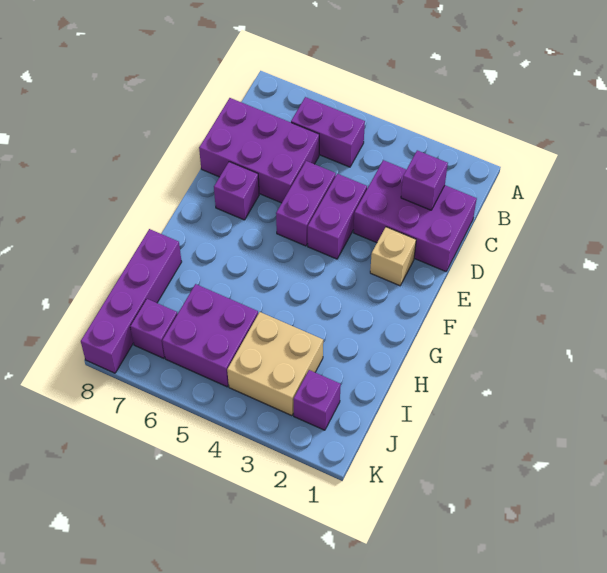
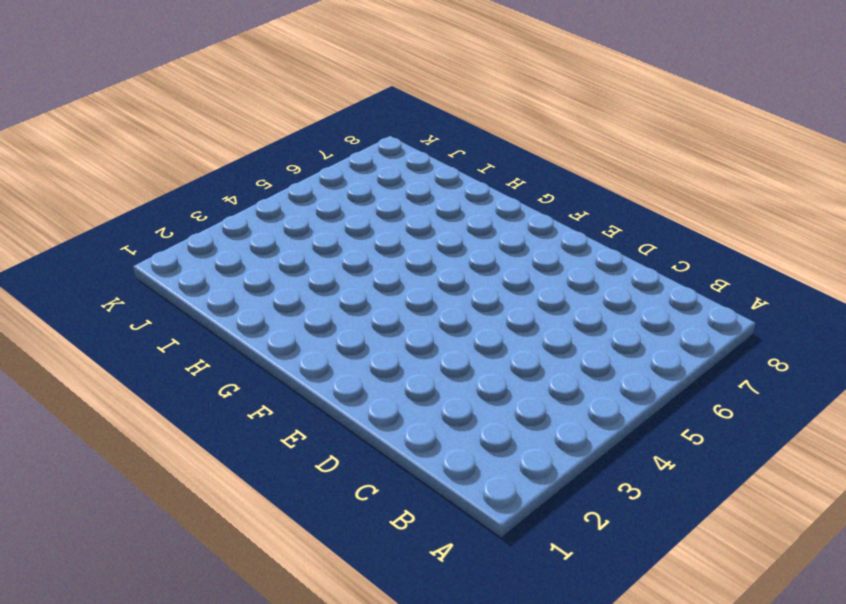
none -> purple brick B5:B6 level 1
none -> purple brick C1:D3 level 1
none -> purple brick C6:D8 level 1

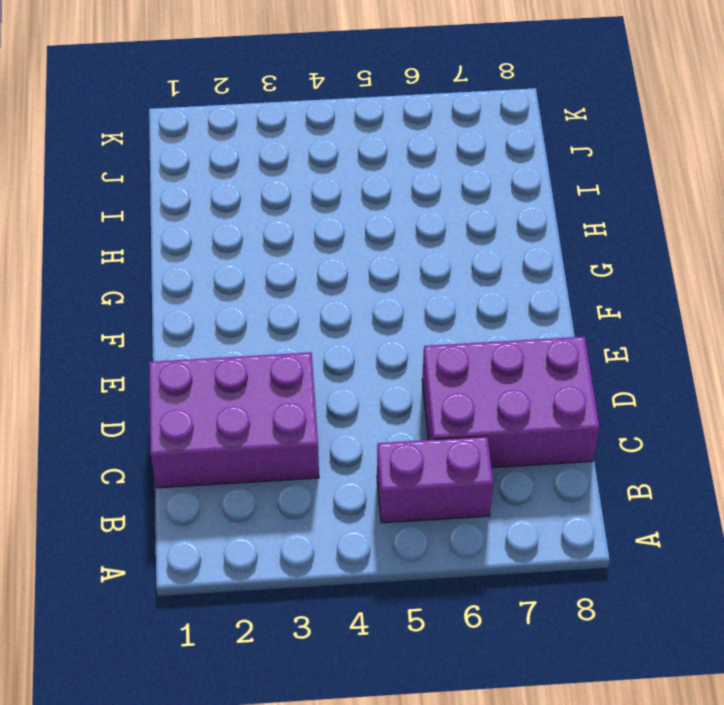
none -> purple brick D4:E4 level 1
none -> purple brick D5:E5 level 1
none -> tan brick E2 level 1

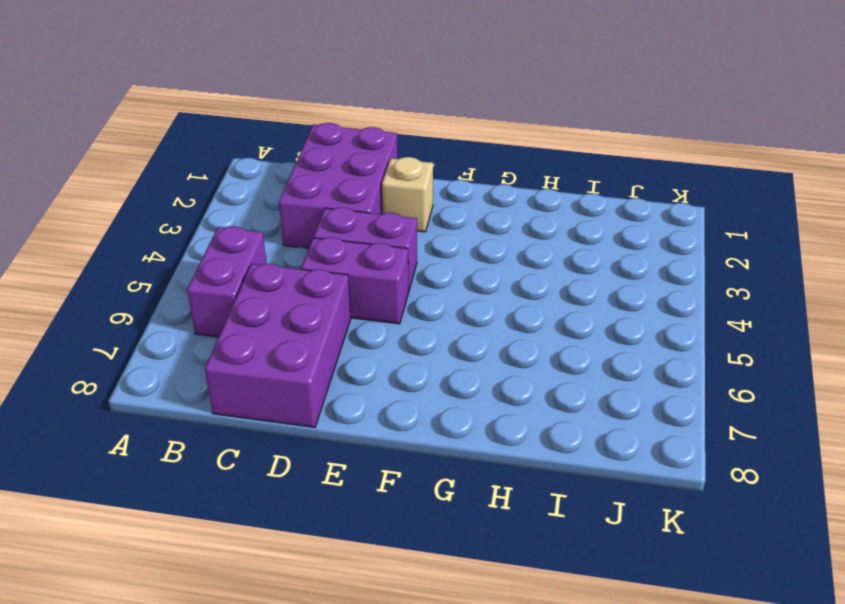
none -> purple brick E7 level 1
none -> purple brick H8:K8 level 1
none -> tan brick I3:J4 level 1

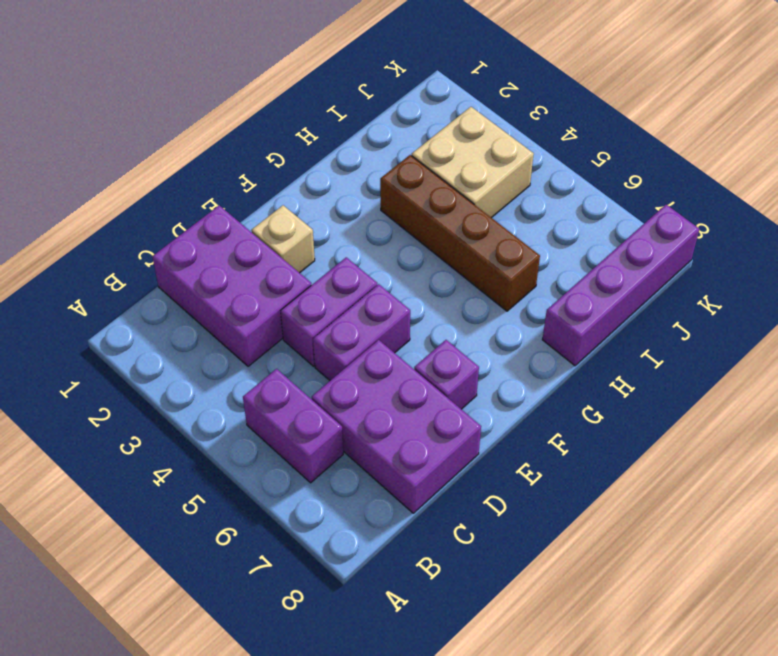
brown brick H3:H6 level 1 -> none
none -> purple brick I5:J6 level 1
none -> purple brick J2 level 1
none -> purple brick J7 level 1

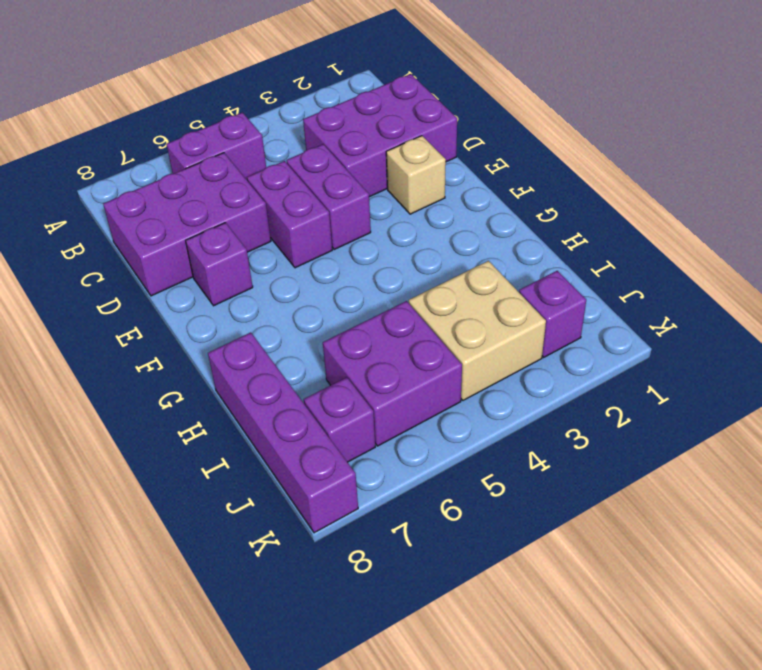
none -> purple brick C2 level 2

